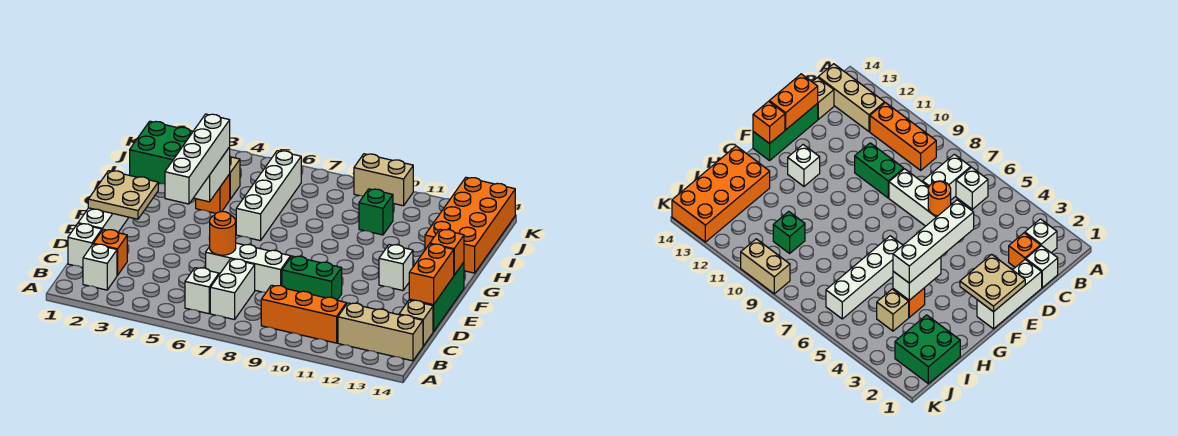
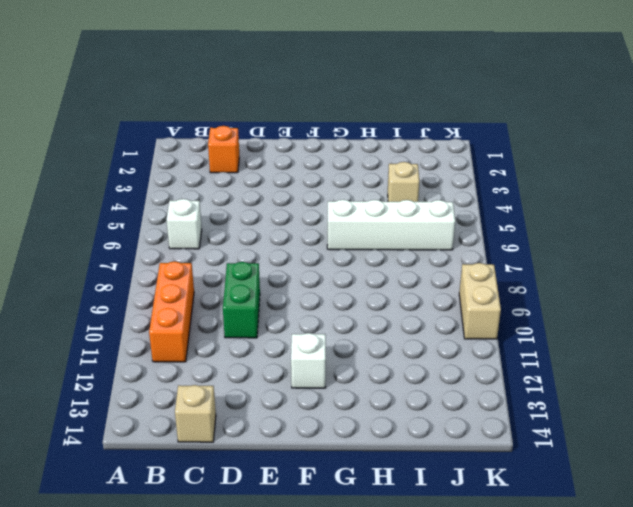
none -> white brick B2 level 1
none -> white brick B7:C7 level 1
none -> tan brick B12:B14 level 1

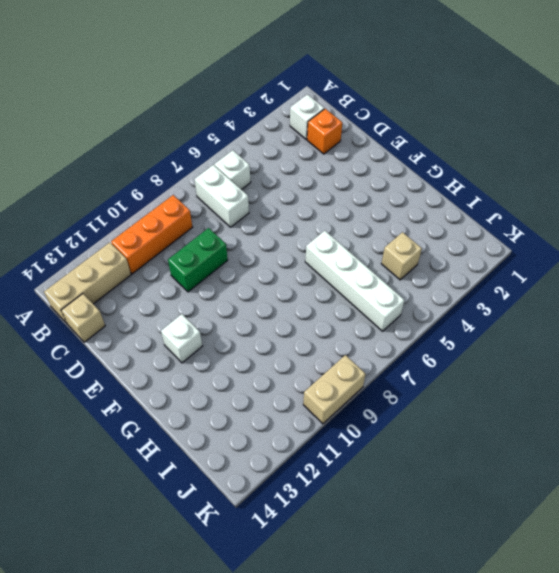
none -> white brick C1 level 1
none -> white brick D1:F1 level 1
none -> white brick D6:D8 level 1

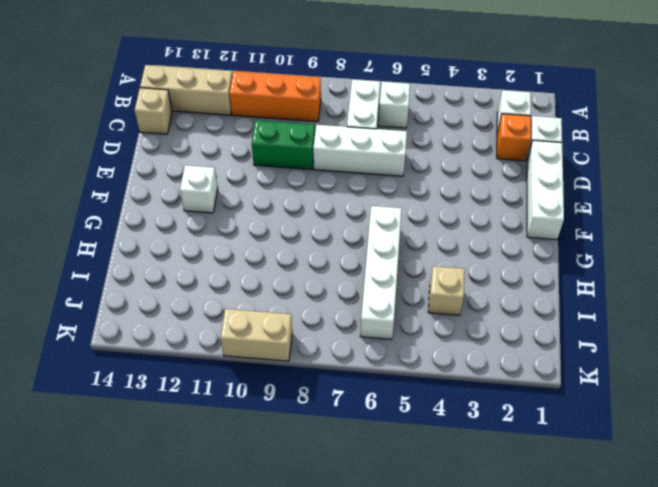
none -> green brick D14:F14 level 1
none -> orange brick H4 level 1
none -> orange brick H13:K14 level 1

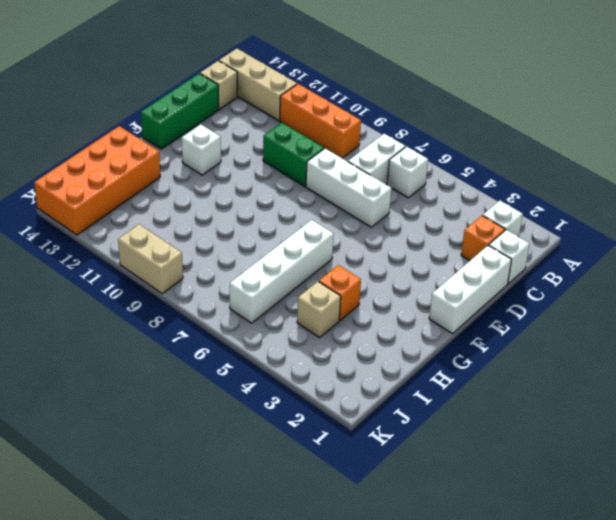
none -> green brick I1:J2 level 1
none -> green brick I10 level 1
none -> orange round brick D6 level 2

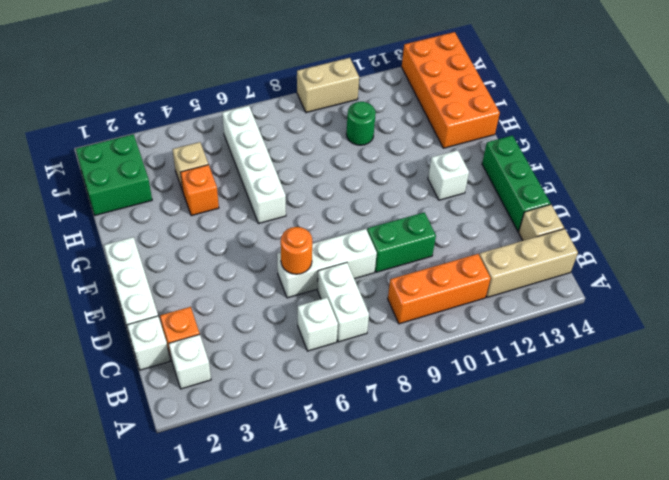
green round brick I10 level 1 -> green brick I10 level 1
none -> orange brick D14:E14 level 2
none -> tan plate E1:F2 level 2
none -> orange brick F14 level 2

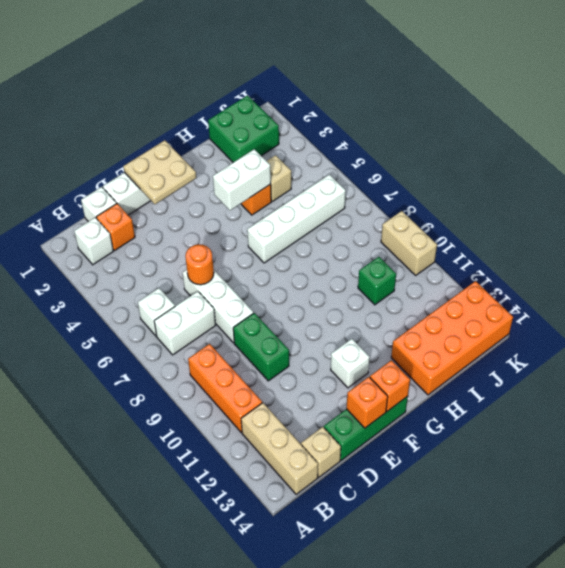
orange brick E14 level 2 -> orange brick D14:E14 level 2
none -> white brick E4:H4 level 3

